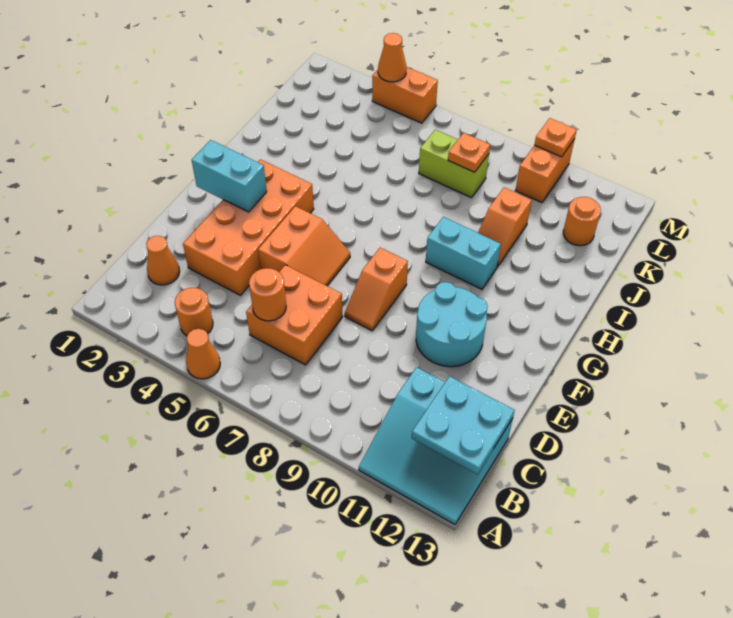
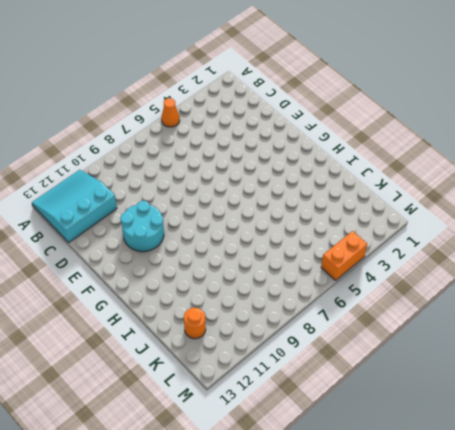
none -> orange round brick B4 level 1
none -> orange cone C2 level 1
none -> orange brick C6:D7 level 1

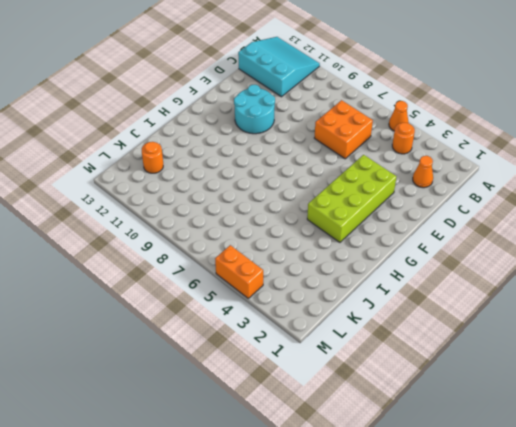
lime brick E3:H4 level 1 -> orange brick D3:G4 level 1
none -> orange slope E5:F6 level 1 top 5
none -> orange slope E8:F8 level 1 top F
none -> cyan brick H9:H10 level 1

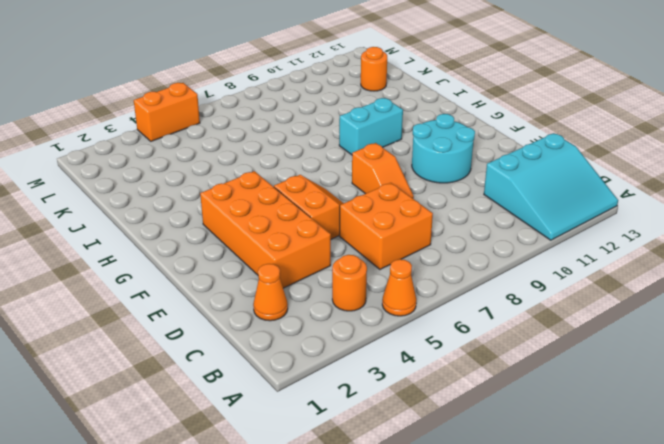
none -> orange slope I10:J10 level 1 top J
none -> lime brick K7:K8 level 1
none -> orange brick L10:M10 level 1

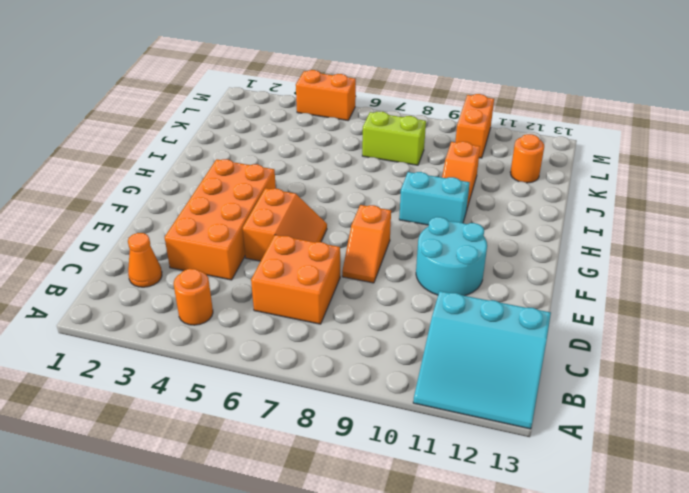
none -> orange cone A5 level 1
none -> cyan plate B12:C13 level 2
none -> orange round brick C6 level 2

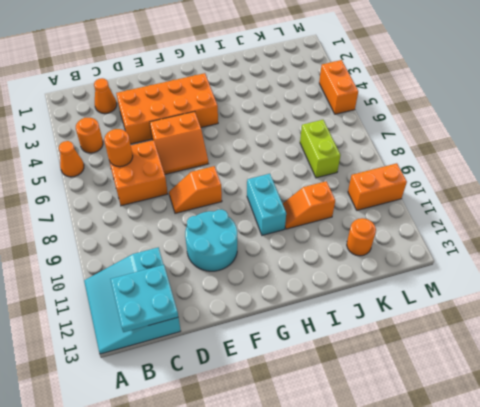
none -> cyan brick F2:F3 level 2
none -> orange plate K8 level 2
none -> orange cone M4 level 2

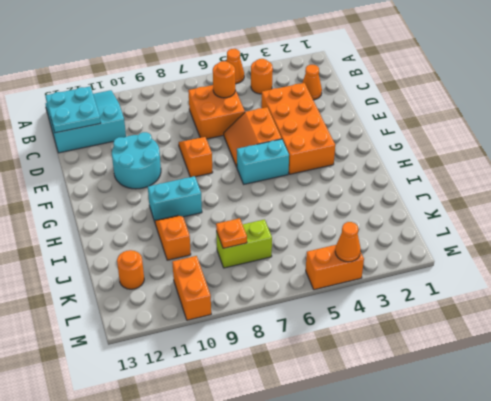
cyan brick G5:G6 level 1 -> cyan brick F2:F3 level 2
none -> orange plate M10 level 2

